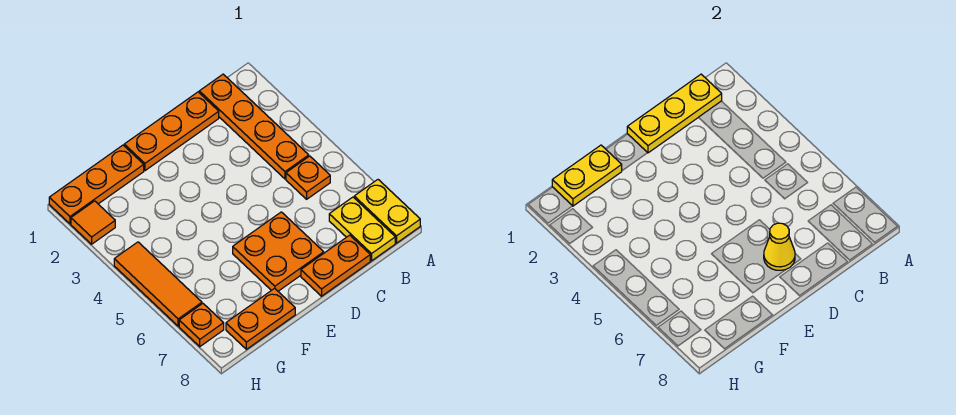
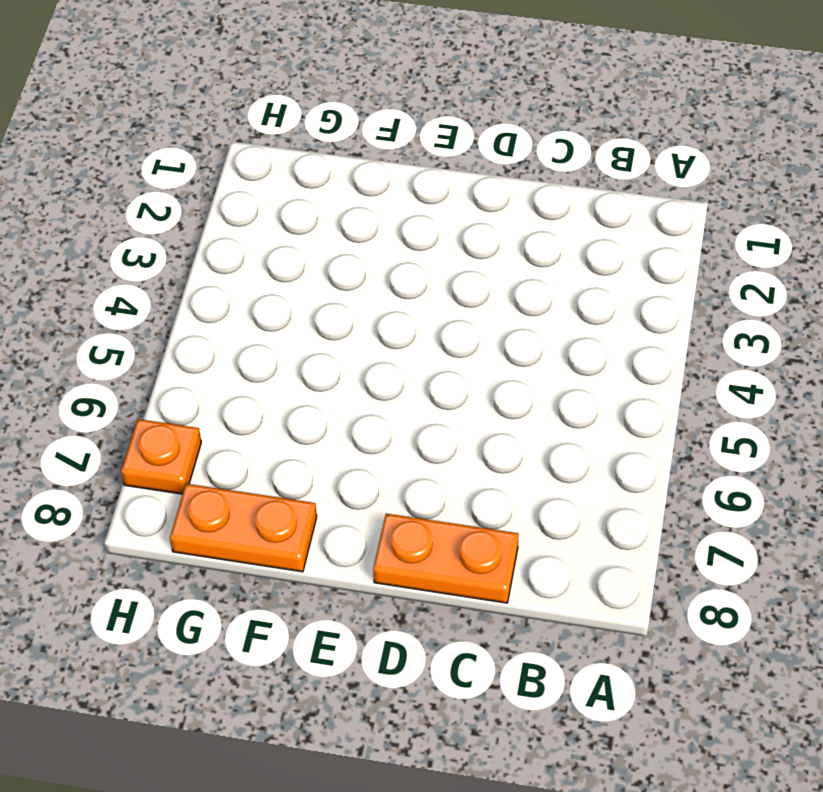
none -> yellow plate A7:A8 level 1
none -> orange plate B1:B4 level 1
none -> orange plate B5 level 1

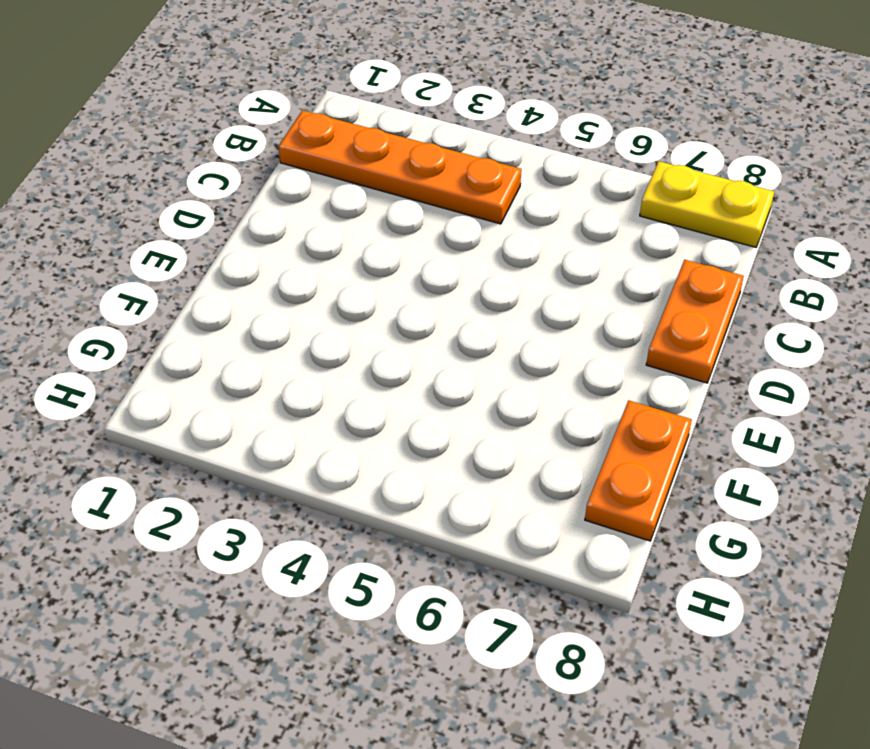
none -> orange plate B5 level 1
none -> yellow plate B7:B8 level 1
none -> orange plate C1:E1 level 1

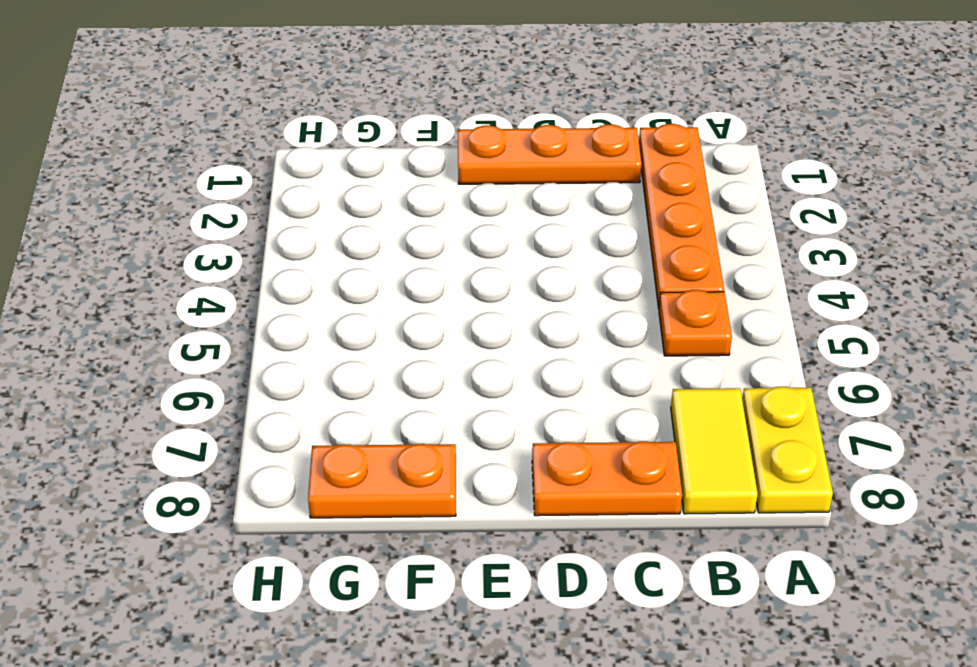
yellow tile B7:B8 level 1 -> yellow plate B7:B8 level 1
none -> orange plate D6:E7 level 1
none -> orange plate F1:H1 level 1
none -> orange tile H2 level 1

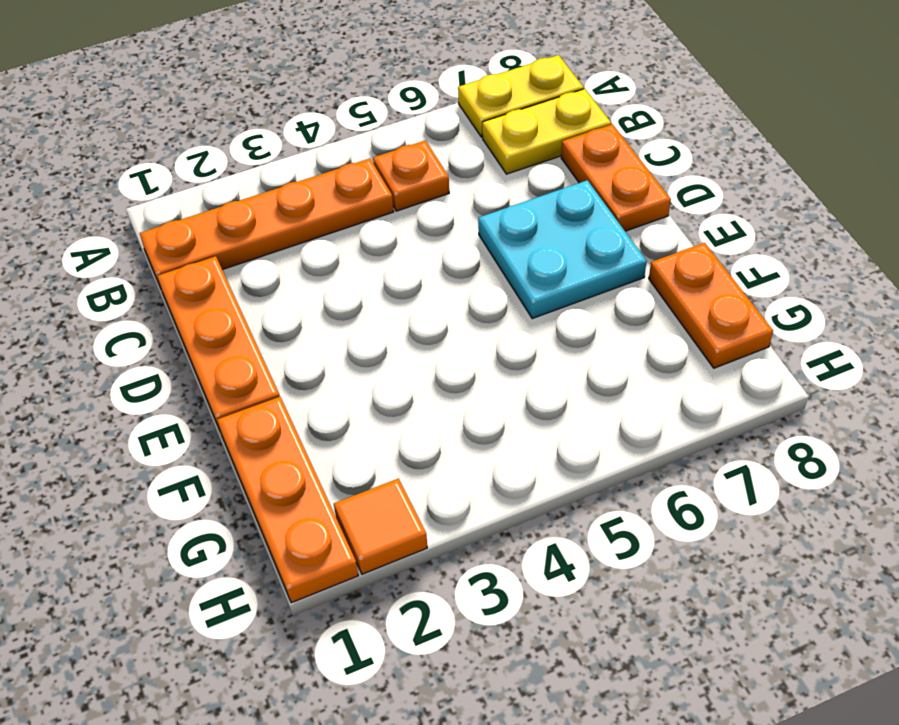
cyan plate D6:E7 level 1 -> orange plate D6:E7 level 1
none -> orange tile H4:H6 level 1
none -> orange plate H7 level 1
none -> yellow plate B1:D1 level 2

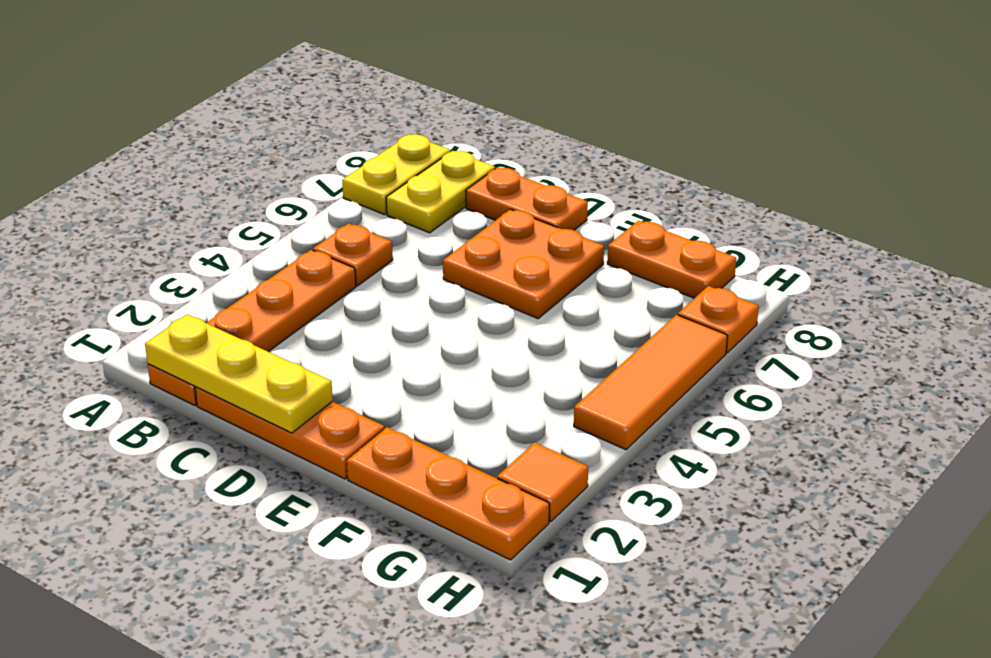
none -> yellow cone D7 level 2
none -> yellow plate F1:G1 level 2

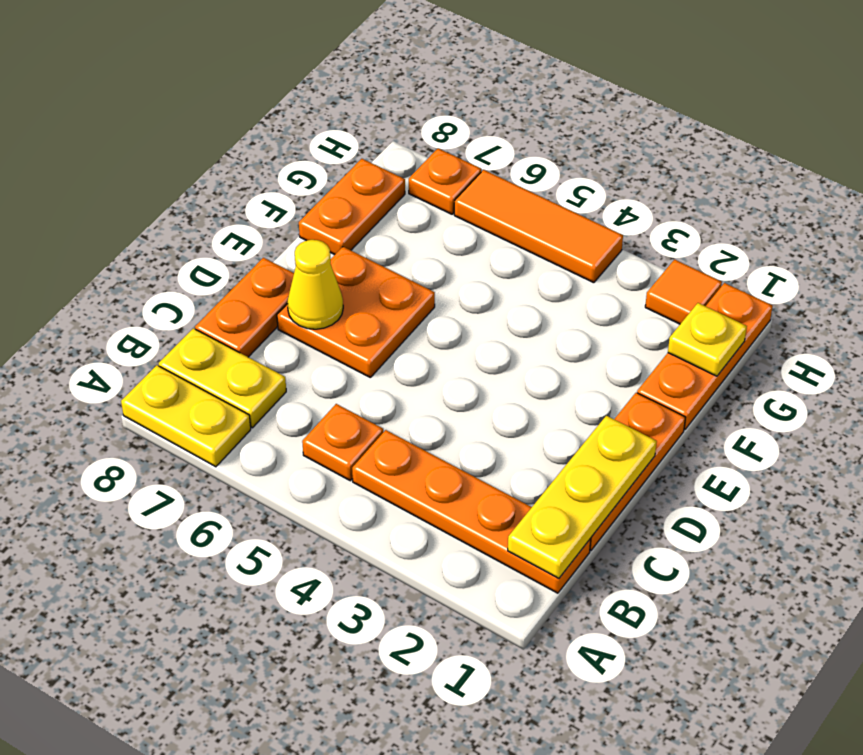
yellow plate G1 level 2 -> yellow plate F1:G1 level 2

